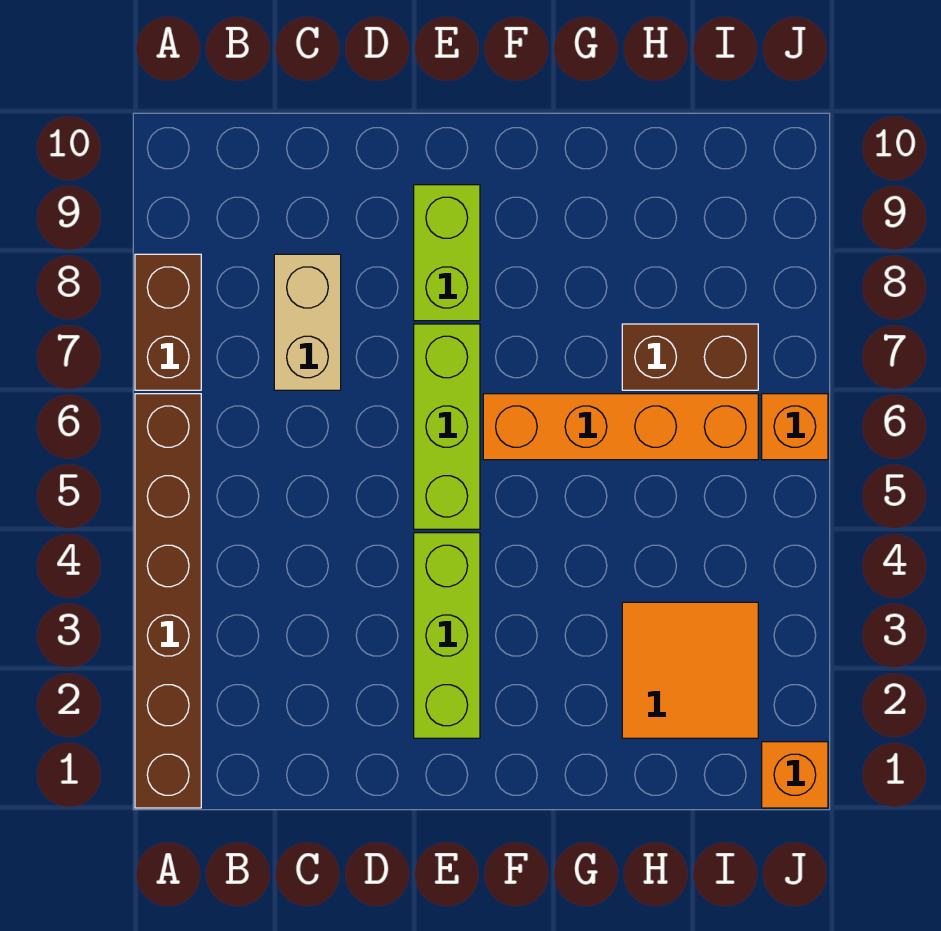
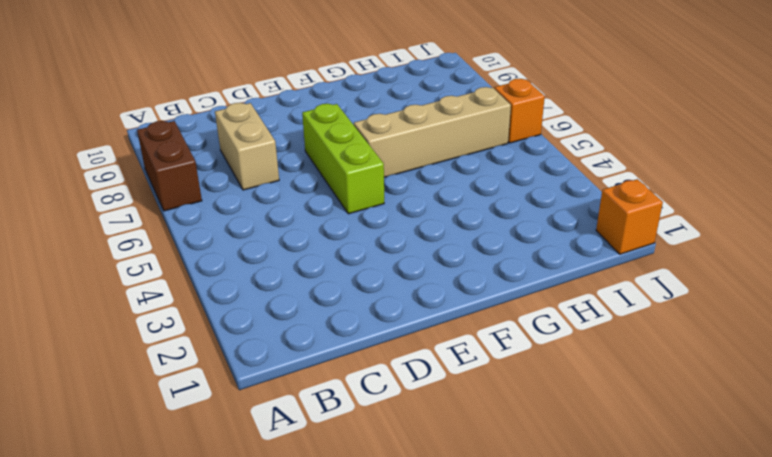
tan brick F6:I6 level 1 -> orange brick F6:I6 level 1
none -> brown brick A1:A6 level 1
none -> lime brick E2:E4 level 1

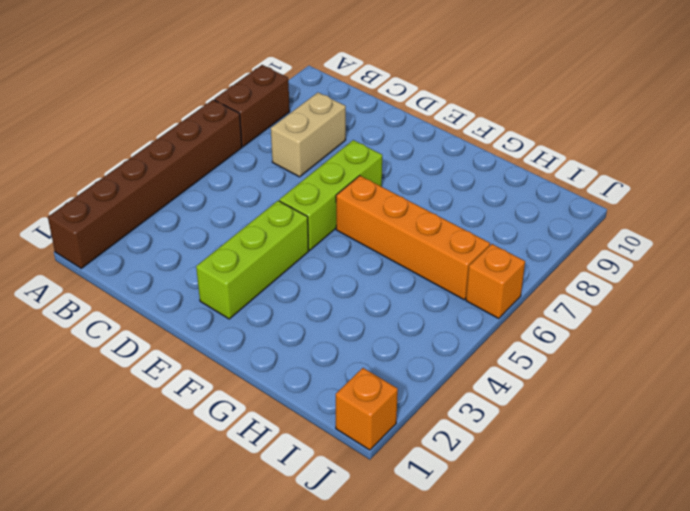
none -> lime brick E8:E9 level 1
none -> orange tile H2:I3 level 1

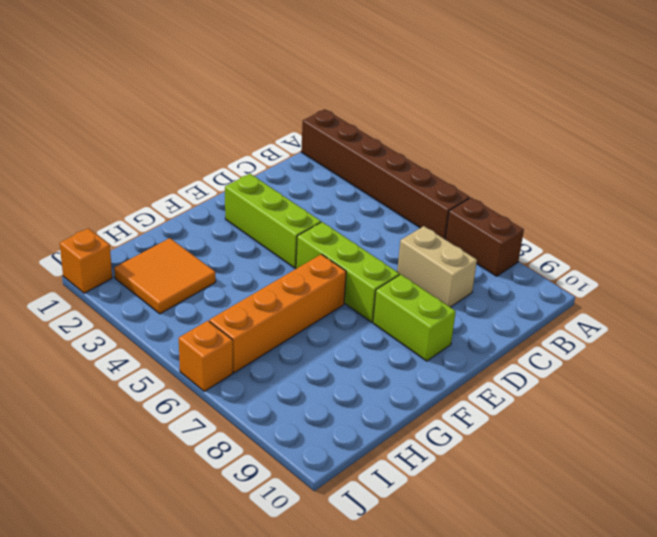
none -> brown brick H7:I7 level 1

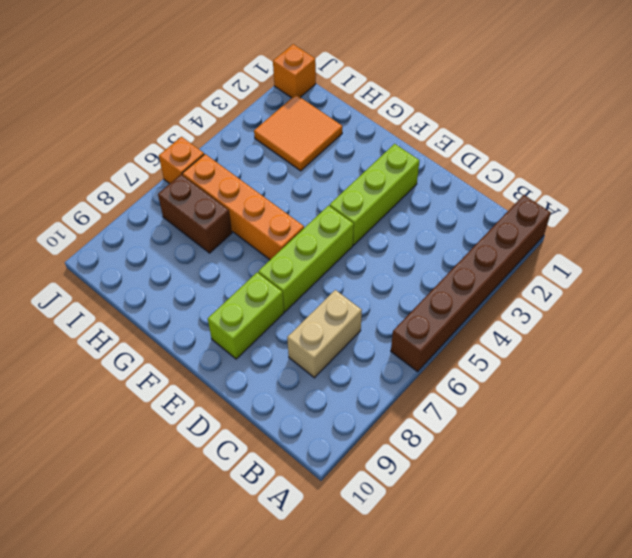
none -> brown brick A7:A8 level 1

